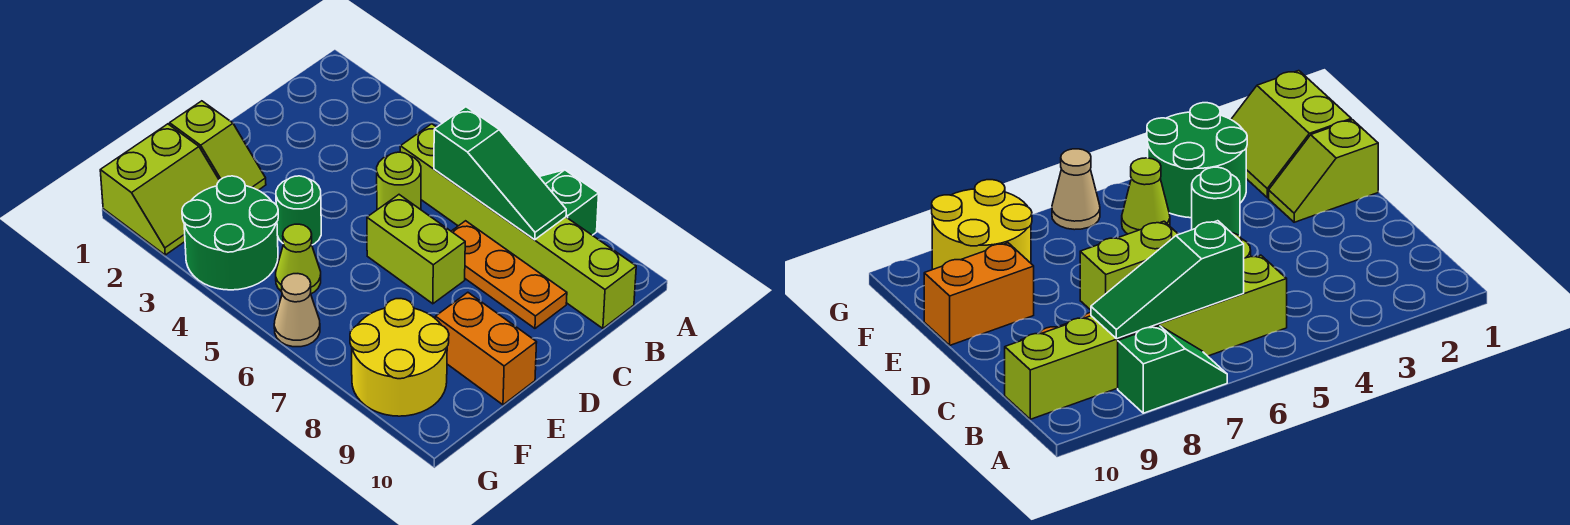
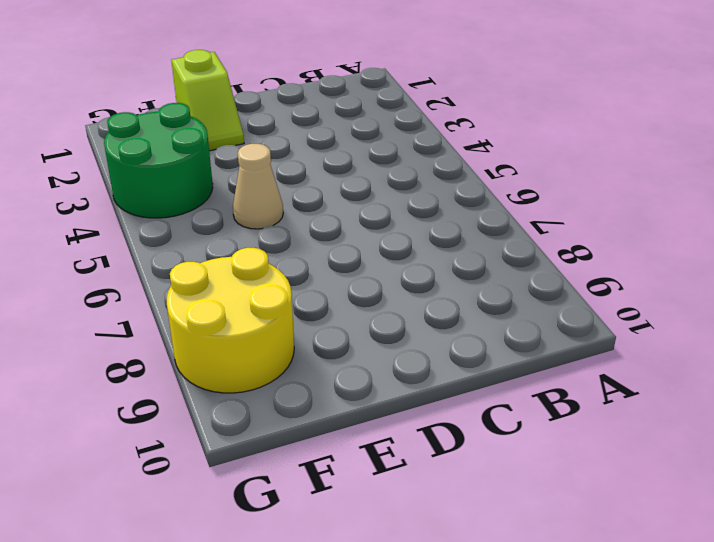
tan cone E5 level 1 -> tan cone G6 level 1
none -> green slope A7:A8 level 1 top 8
none -> lime brick B5:B10 level 1
none -> lime round brick C5 level 1

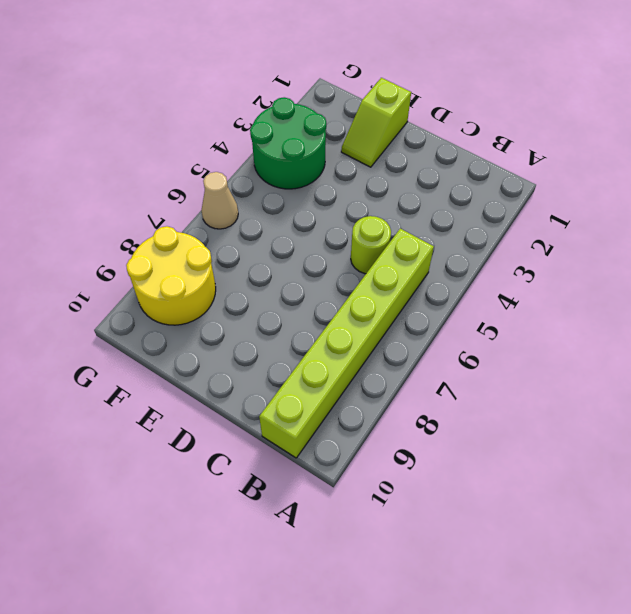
none -> green slope A7:A8 level 1 top 8
none -> orange plate C7:C9 level 1
none -> lime brick D6:D7 level 1

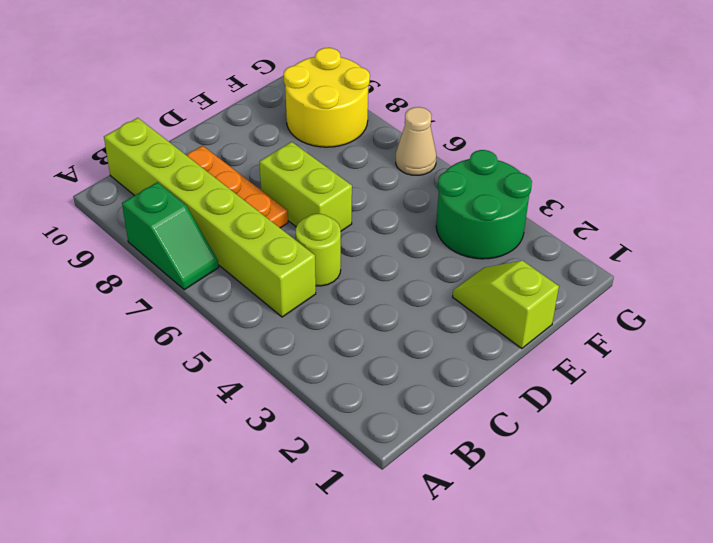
none -> green round brick E4 level 1
none -> orange brick E9:E10 level 1
none -> lime slope F1:G2 level 1 top 1

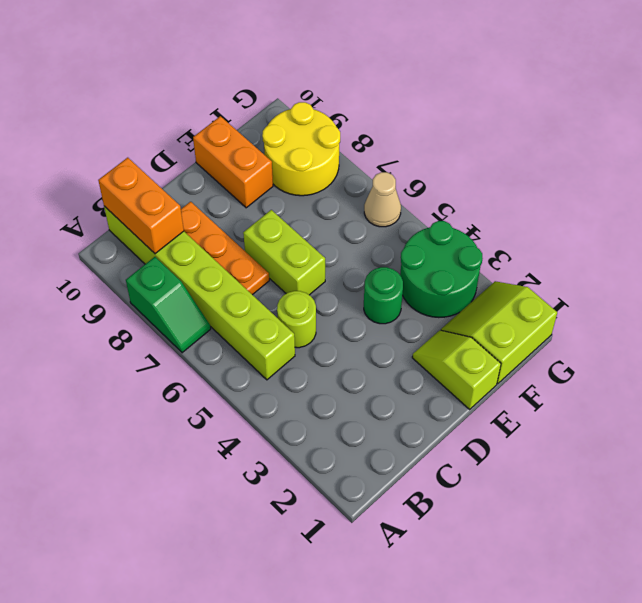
orange brick B9:B10 level 2 -> none
none -> lime cone F5 level 1
none -> green slope B6:B8 level 2 top 6

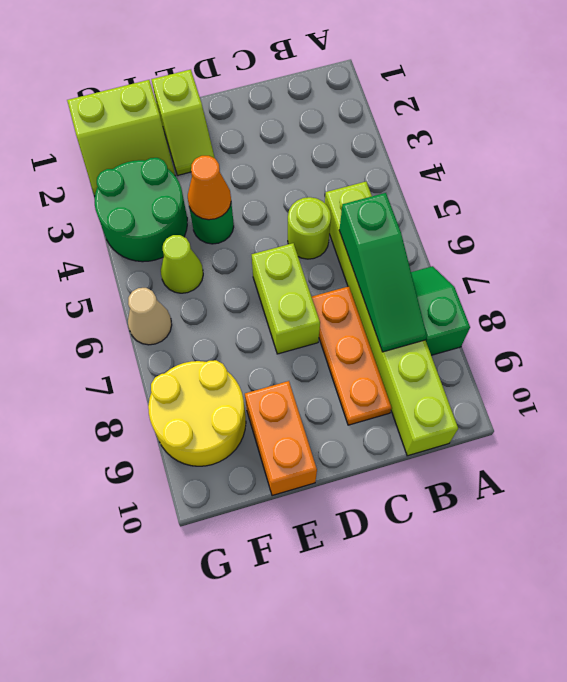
orange cone E4 level 2 -> none

